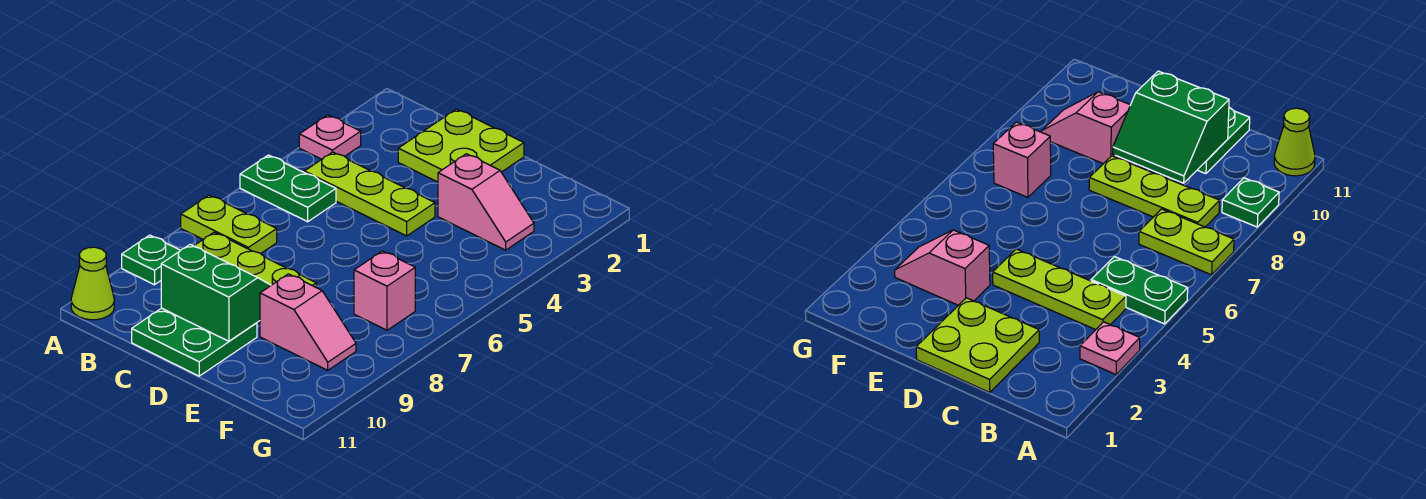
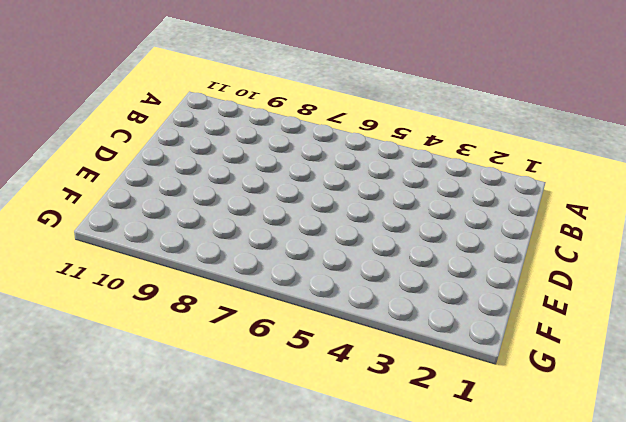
none -> pink plate A3 level 1
none -> green plate A5:B5 level 1
none -> lime plate A7:B7 level 1

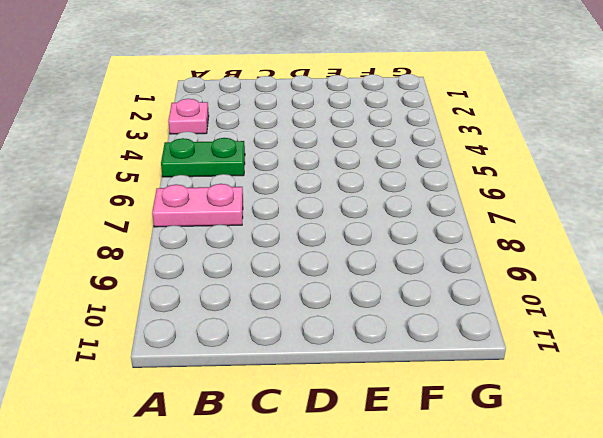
pink plate A7:B7 level 1 -> lime plate A7:B7 level 1
none -> green plate A9 level 1
none -> lime cone A11 level 1
none -> lime plate B4:D4 level 1

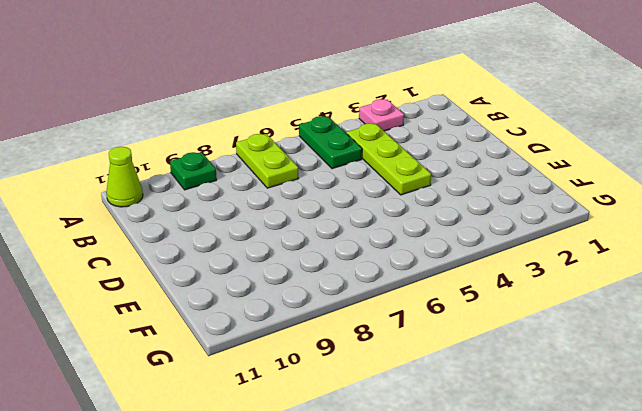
none -> lime plate B8:D8 level 1
none -> lime plate C1:D2 level 1
none -> green plate C10:D11 level 1

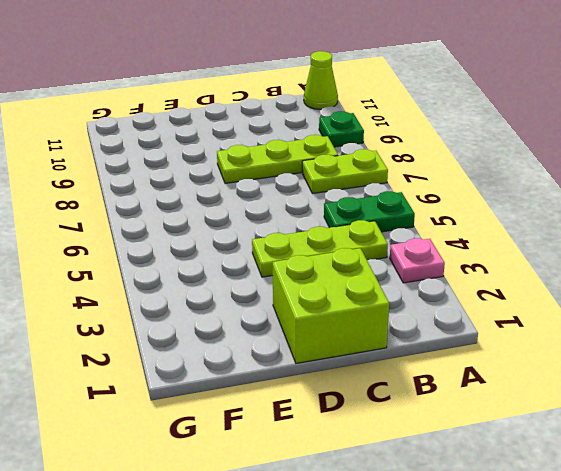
lime brick C1:D2 level 1 -> lime plate C1:D2 level 1
none -> green plate C10:D11 level 1
none -> pink slope E3:F3 level 1 top E
none -> pink slope E9:F9 level 1 top E

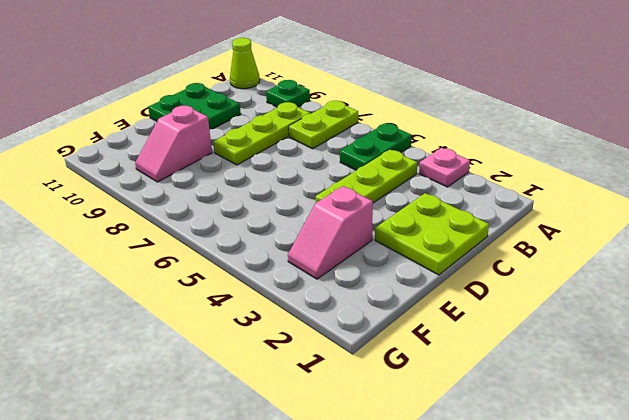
none -> pink brick F7 level 1
none -> green slope C9:D10 level 2 top 10

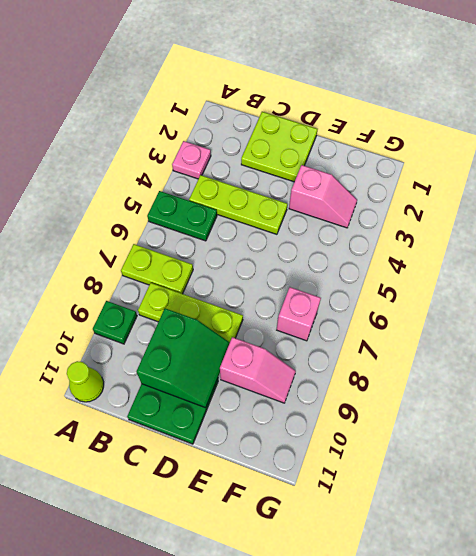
green slope C9:D10 level 2 top C -> green slope C9:D10 level 2 top 10

